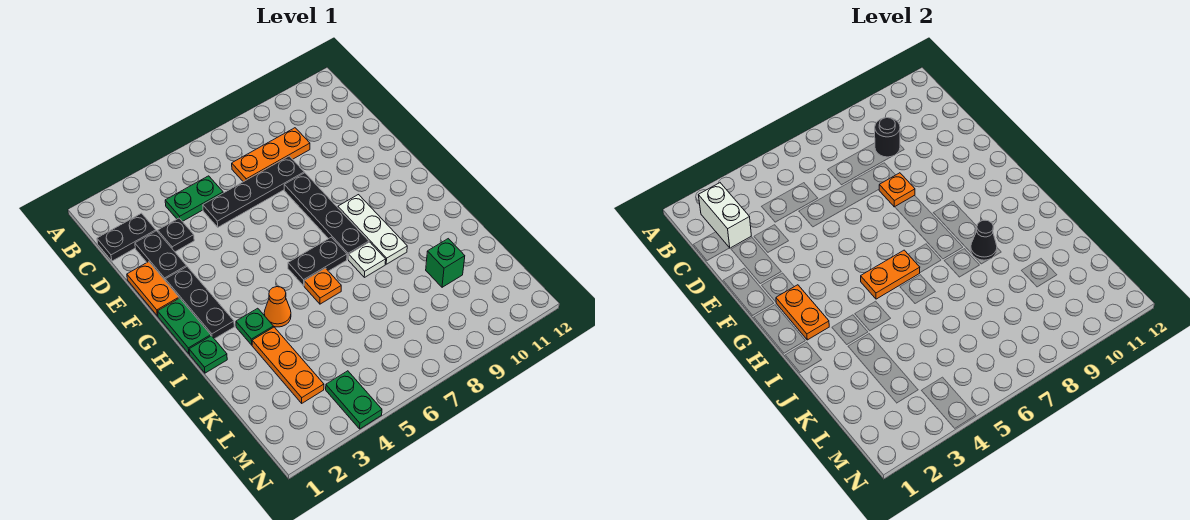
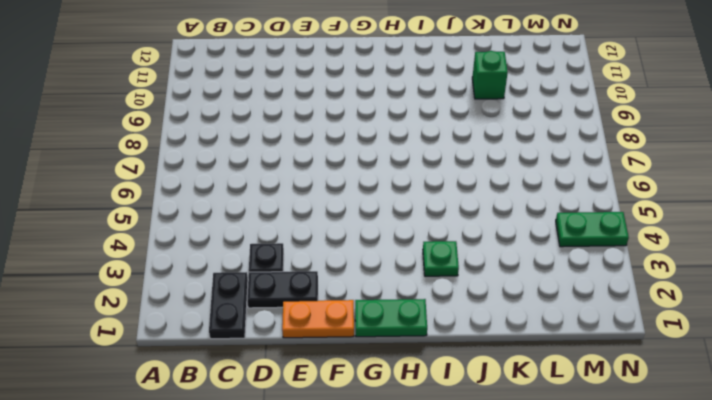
none -> green plate C4:C5 level 1
none -> orange plate C7:C9 level 1
none -> black plate D5:D8 level 1

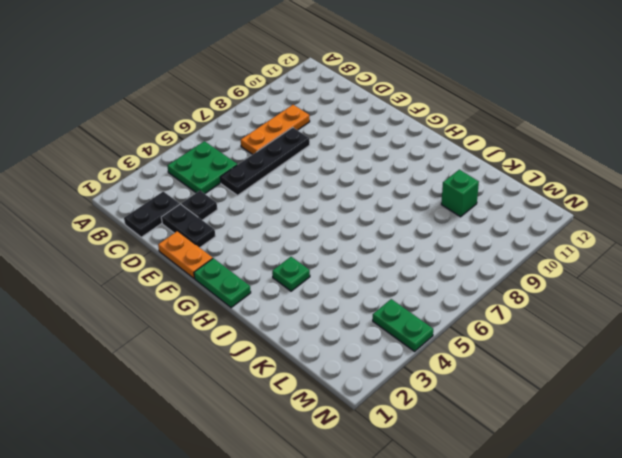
green plate B4:C5 level 1 -> green plate C4:C5 level 1
none -> black plate E8:H8 level 1
none -> black plate F2:H2 level 1
none -> white plate G9:I9 level 1

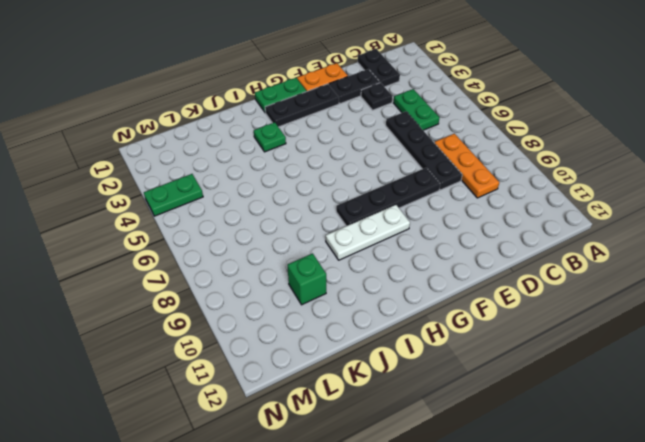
none -> black plate H6:H7 level 1
none -> green plate I1 level 1
none -> orange cone I4 level 1

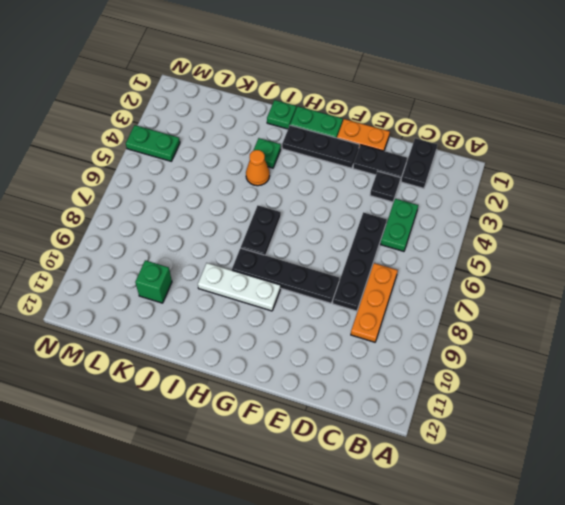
none -> orange plate I6 level 1
none -> white plate I8 level 1
none -> orange plate J3:L3 level 1

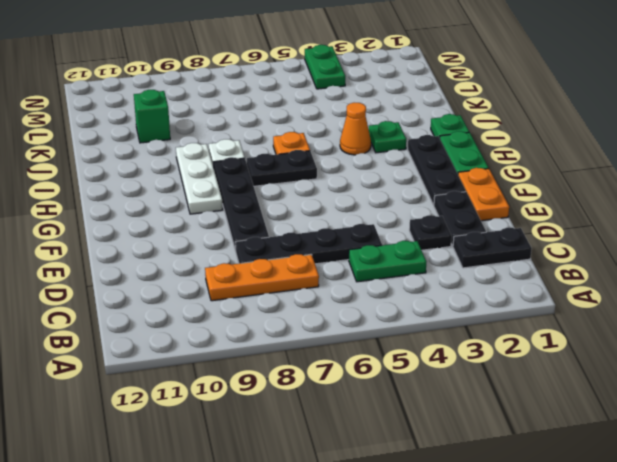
none -> orange plate J3:L3 level 1
none -> white brick B2:C2 level 2
none -> black round brick C9 level 2

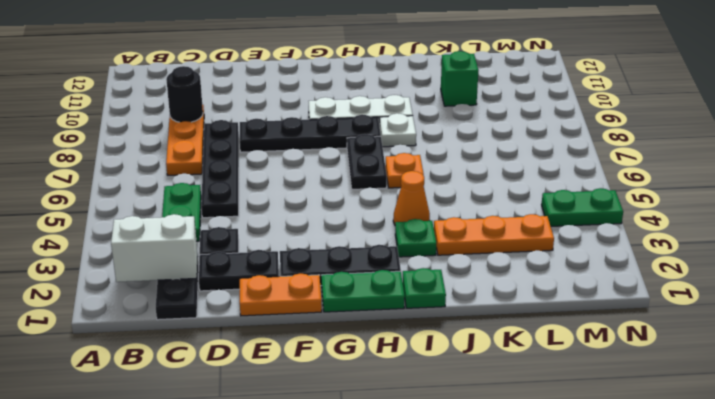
none -> orange plate E8 level 2
none -> orange plate G2:H2 level 2
none -> orange plate H5:H6 level 2

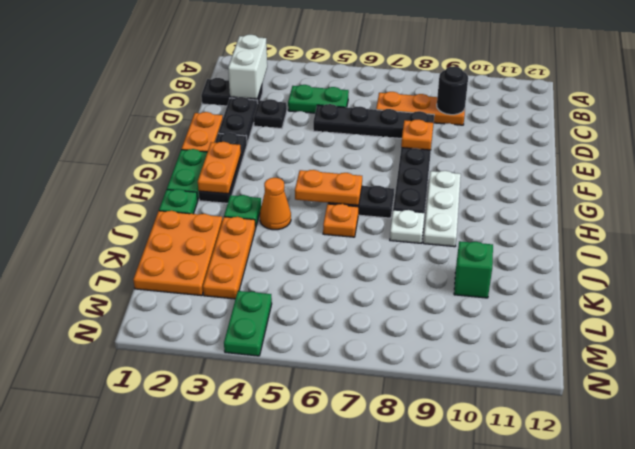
orange plate J1:L2 level 1 -> none
none -> black cone I9 level 2

